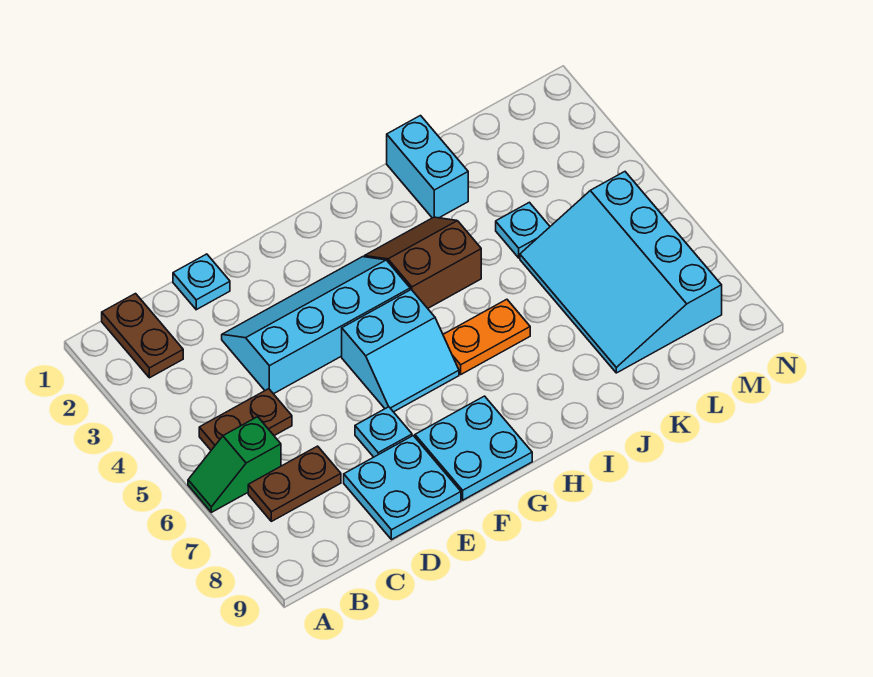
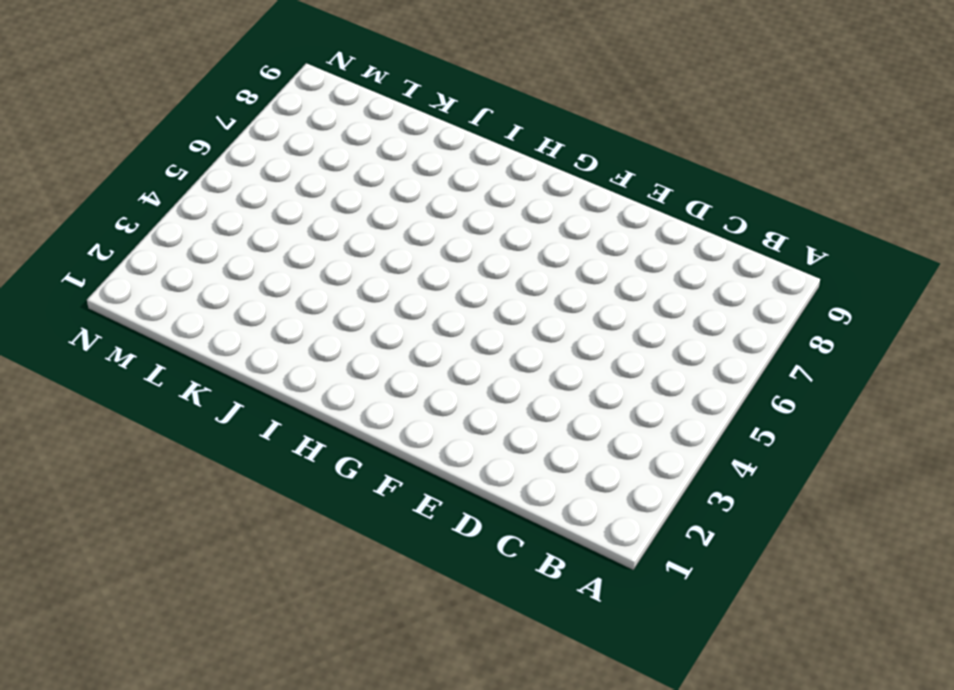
none -> green slope A6:B6 level 1 top B
none -> brown plate B1:B2 level 1
none -> brown plate B5:C5 level 1

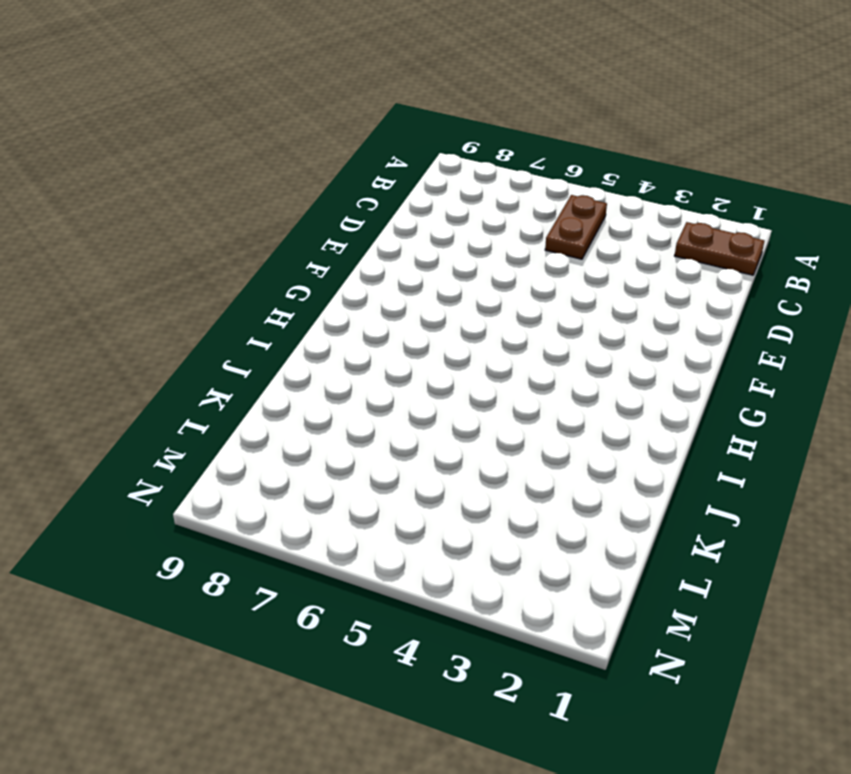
none -> green slope A6:B6 level 1 top B
none -> brown plate B7:C7 level 1
none -> cyan plate D1 level 1

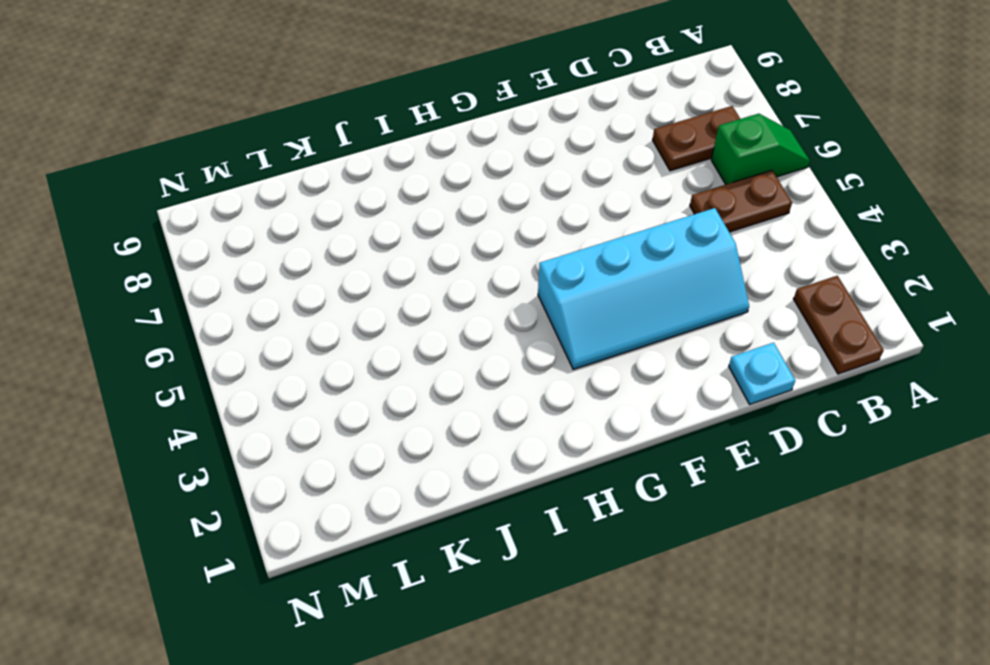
none -> cyan plate D8:E9 level 1
none -> cyan plate E7 level 1
none -> cyan slope F5:G6 level 1 top 5

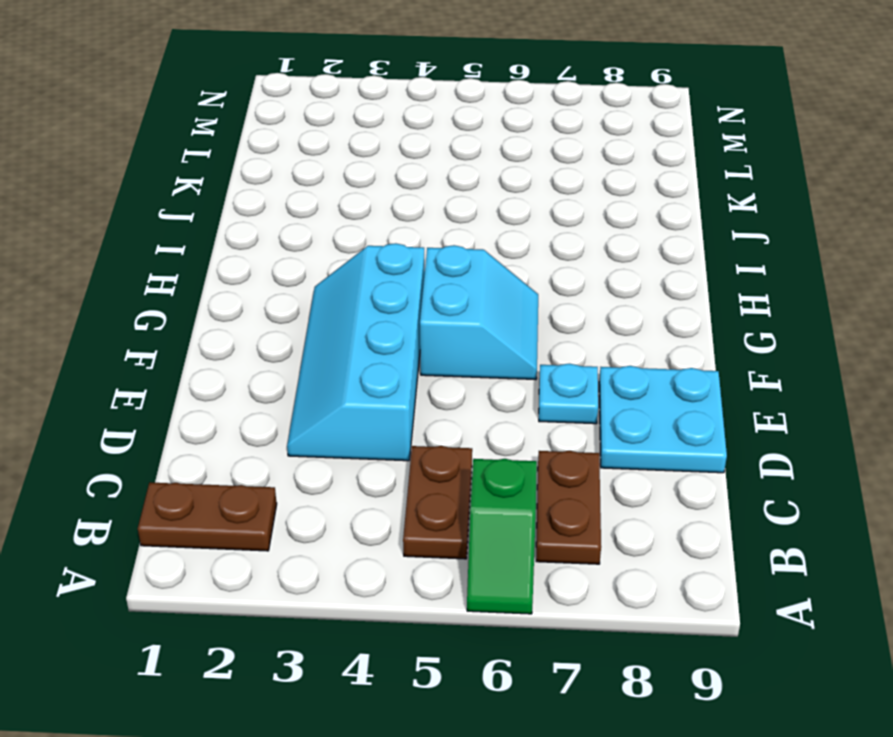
none -> cyan plate D1 level 1
none -> cyan plate F8:G9 level 1
none -> brown slope H3:I4 level 1 top 4

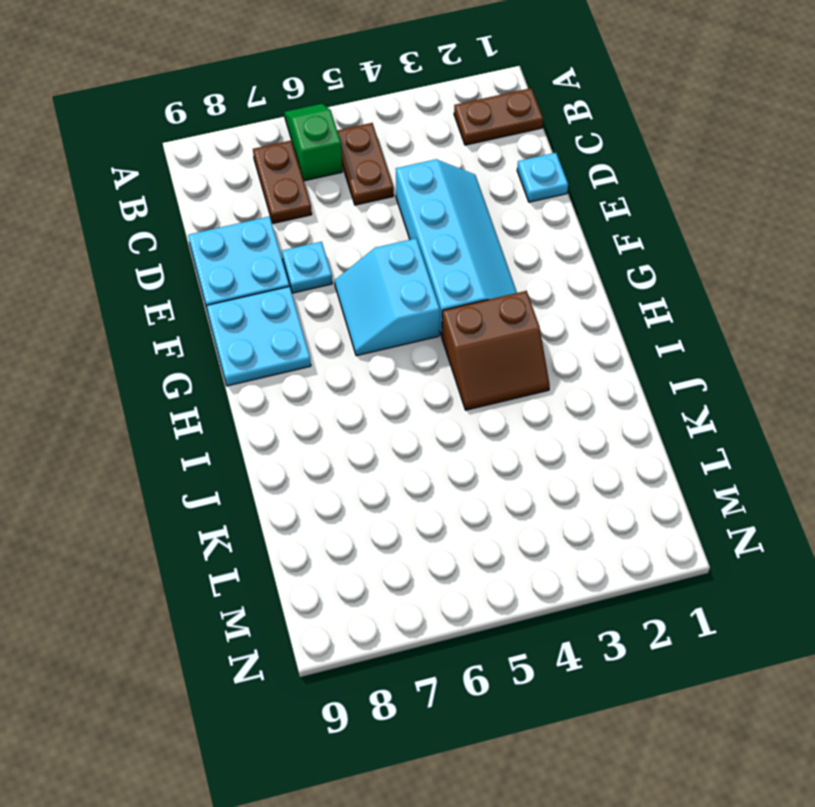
brown slope H3:I4 level 1 top H -> brown slope H3:I4 level 1 top 4
none -> orange plate H6:I6 level 1
none -> cyan brick J1:J2 level 1
none -> cyan plate K4 level 1

